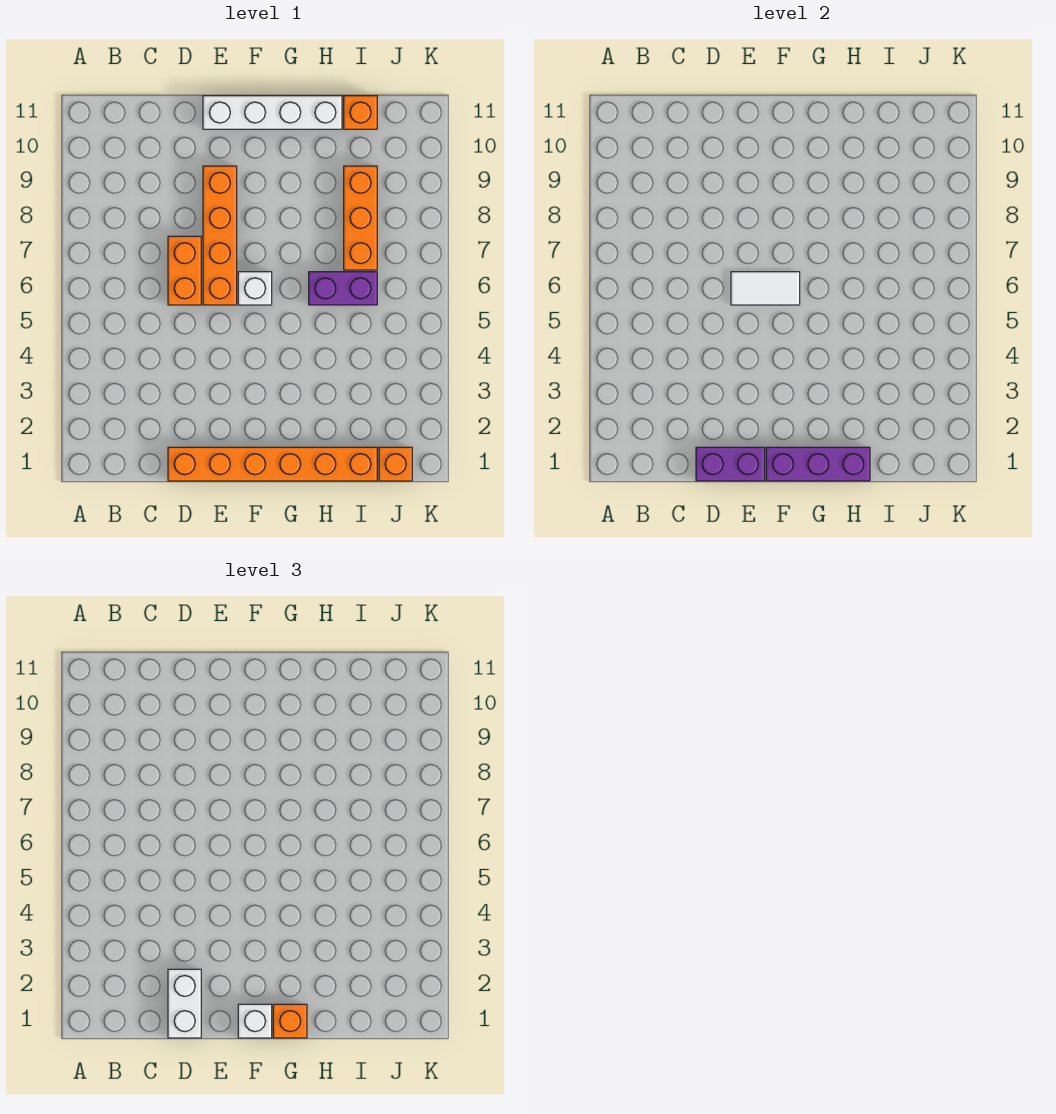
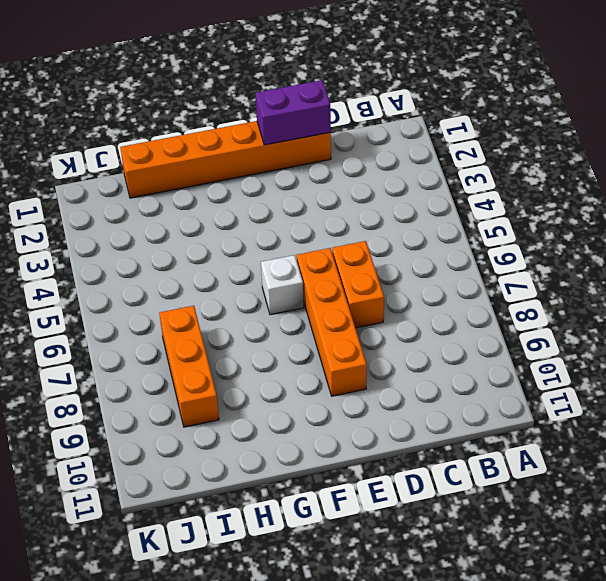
none -> white brick E11:H11 level 1
none -> purple brick H6:I6 level 1
none -> orange brick I11 level 1

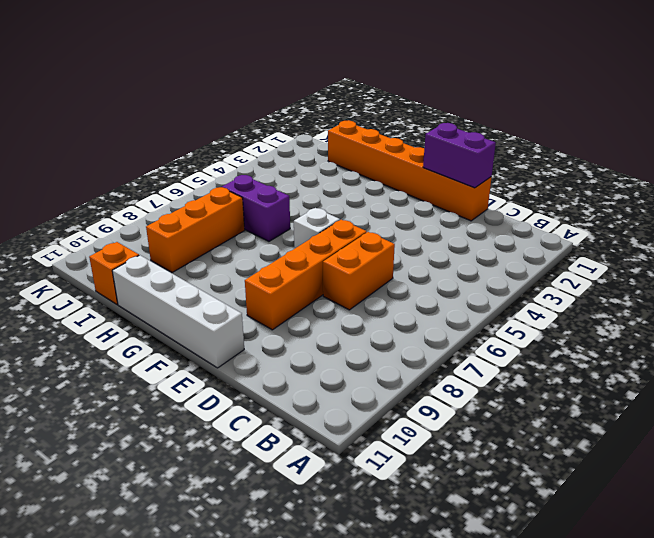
none -> orange brick J1 level 1
none -> white tile E6:F6 level 2
none -> purple brick F1:H1 level 2

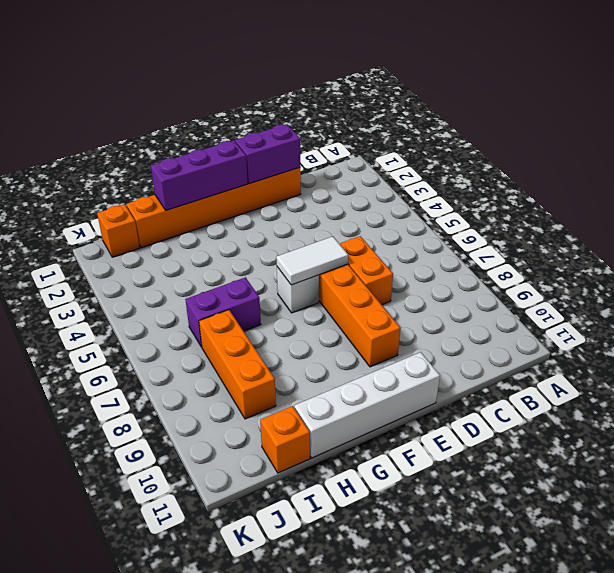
none -> white brick D1:D2 level 3
none -> white brick F1 level 3
none -> orange brick G1 level 3

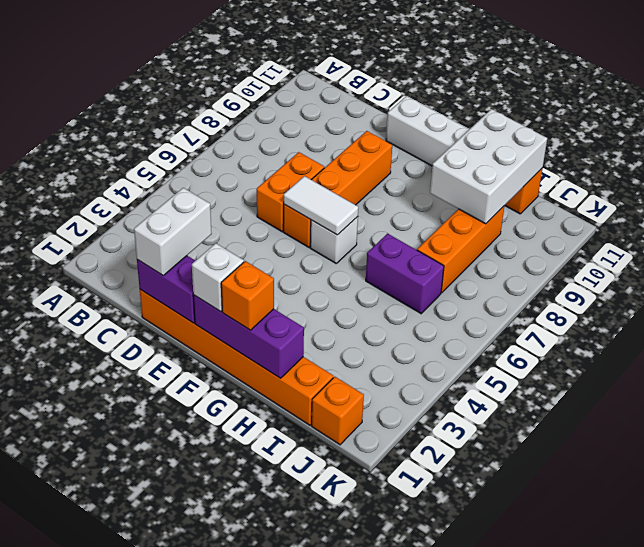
white brick H9:I11 level 2 -> none

